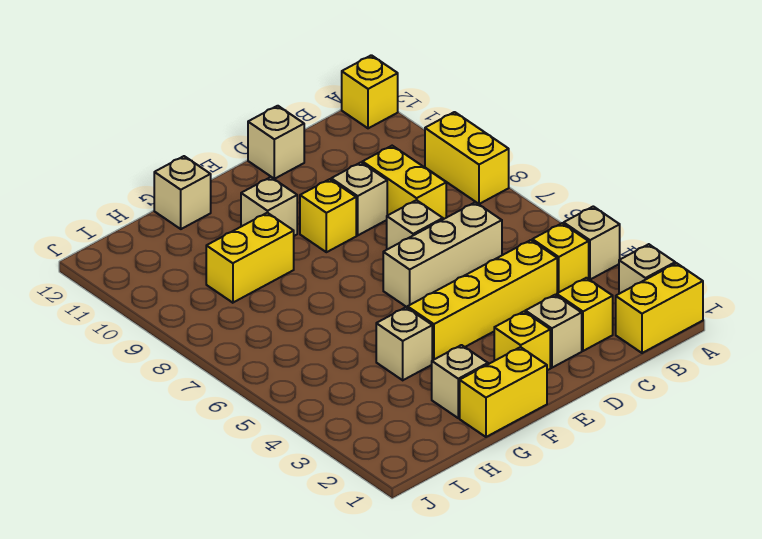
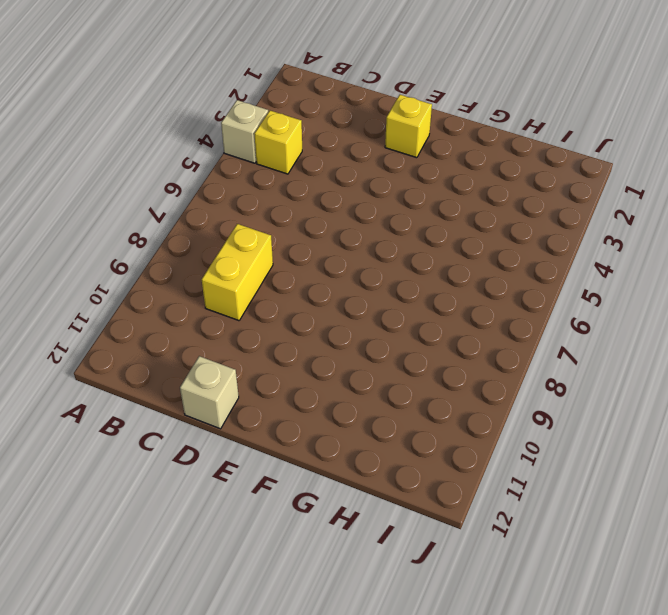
none -> yellow brick A1:B1 level 1
none -> tan brick A2 level 1
none -> yellow brick A8:A9 level 1

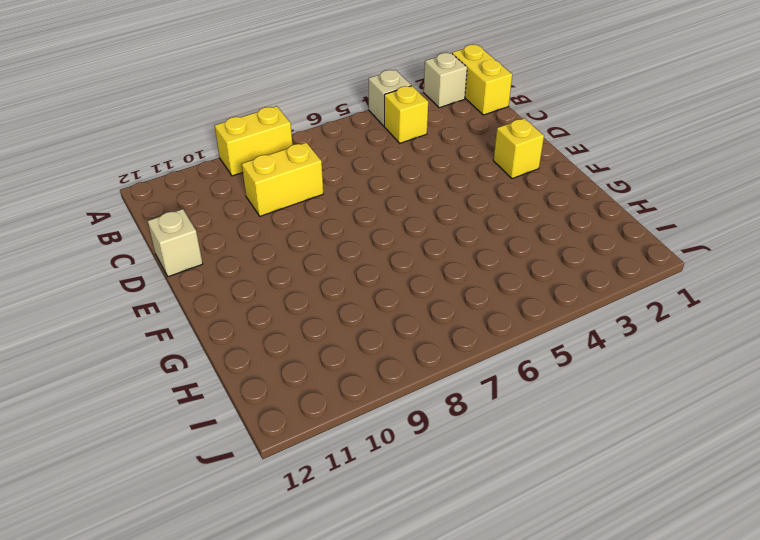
none -> yellow brick A12 level 1
none -> yellow brick C2 level 1
none -> yellow brick C4:F4 level 1

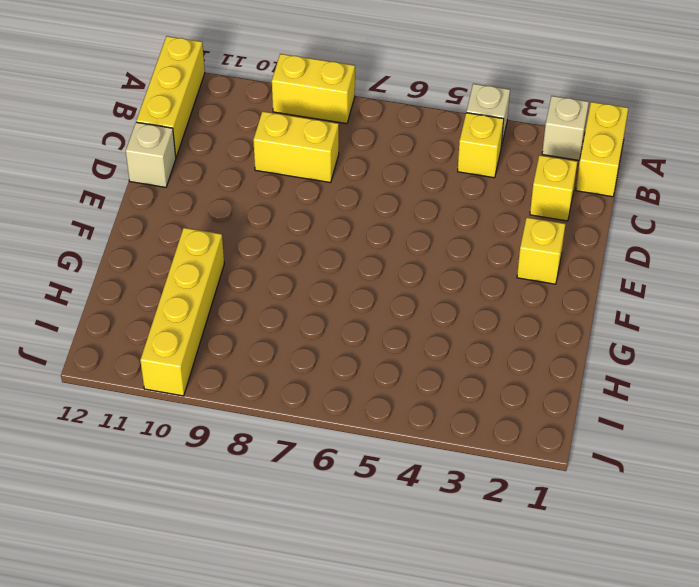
yellow brick A12:C12 level 1 -> yellow brick A12 level 1
yellow brick G10:J10 level 1 -> yellow brick C4:F4 level 1
none -> tan brick C6:E6 level 1
none -> tan brick D2 level 1
none -> tan brick D7 level 1

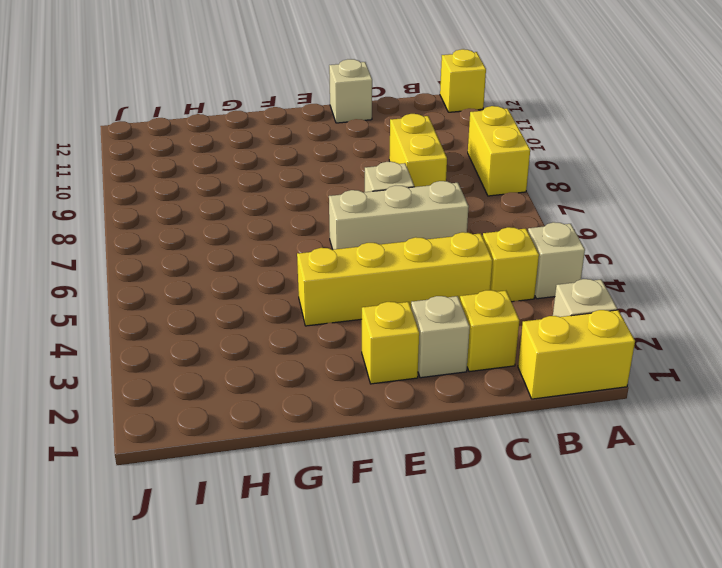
none -> tan brick D9 level 1
none -> yellow brick E9 level 1
none -> yellow brick F1:G1 level 1

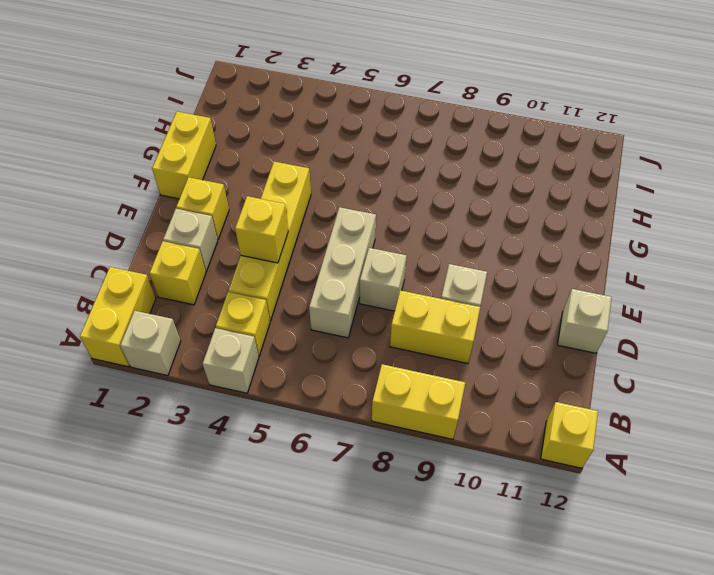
yellow brick D4 level 2 -> yellow brick E9 level 1
none -> tan brick F10 level 1
none -> tan brick G2 level 1
none -> tan brick G4 level 1

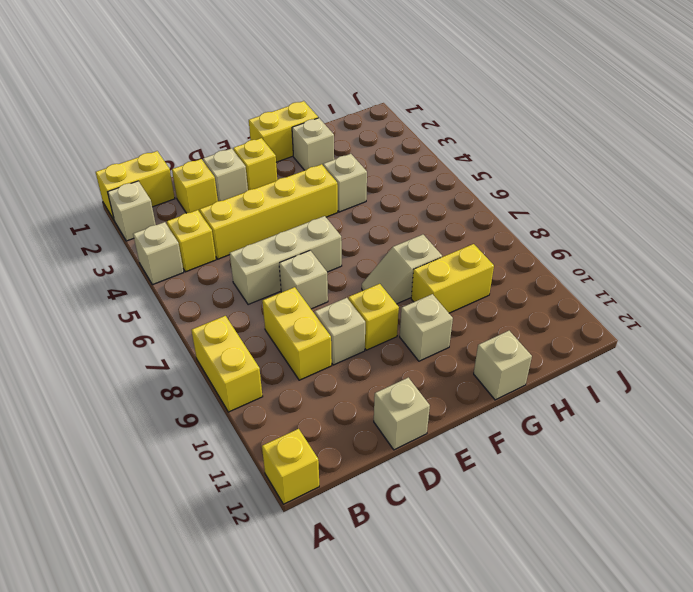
tan slope F8:G8 level 1 top G -> none

